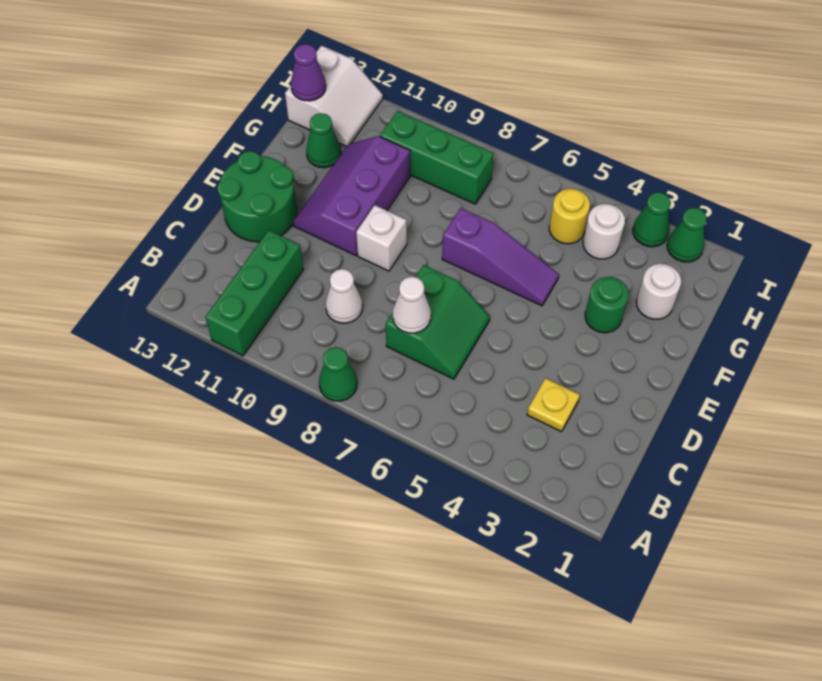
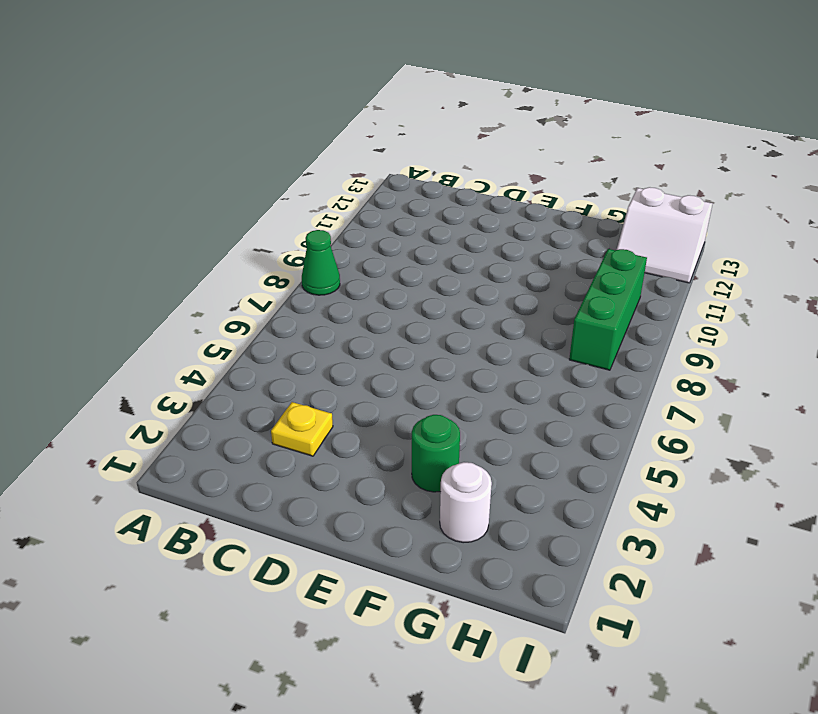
none -> green brick A11:C11 level 1
none -> green slope C6:D7 level 1 top 7
none -> white cone C9 level 1

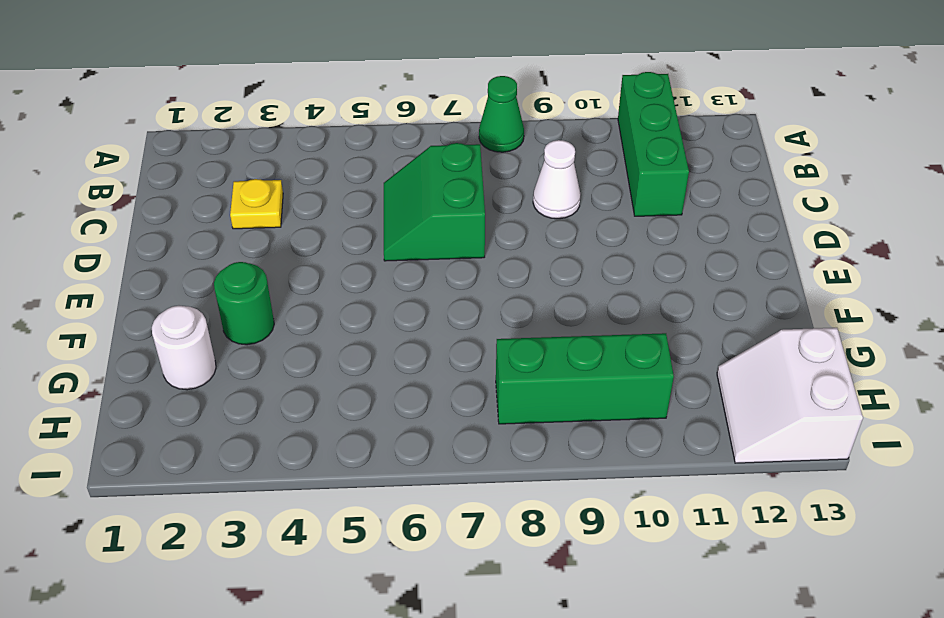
none -> green round brick D12:E13 level 1
none -> white brick E9 level 1
none -> purple slope E10:G11 level 1 top 10

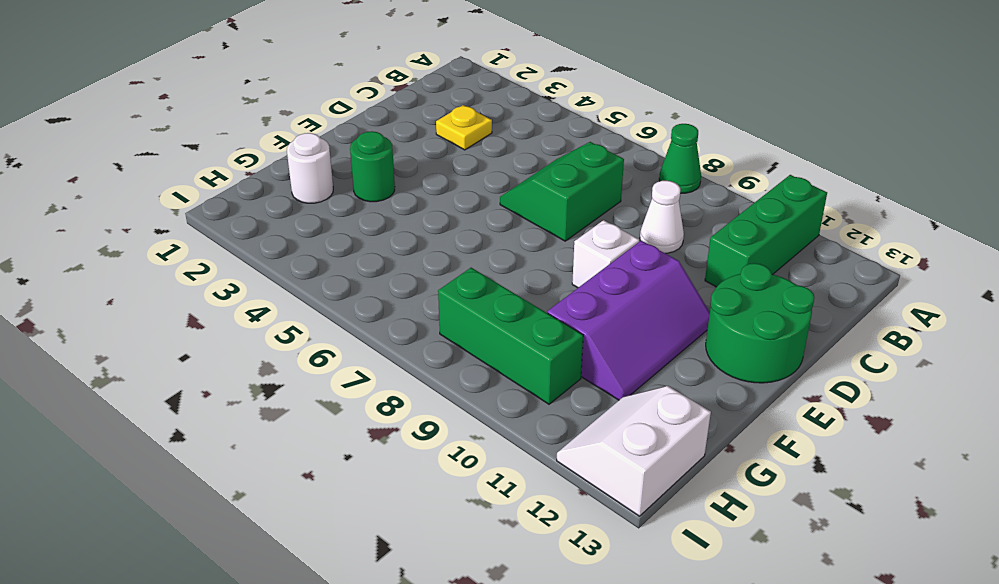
none -> purple slope F5:F7 level 1 top 7
none -> green cone G12 level 1
none -> white round brick H4 level 1

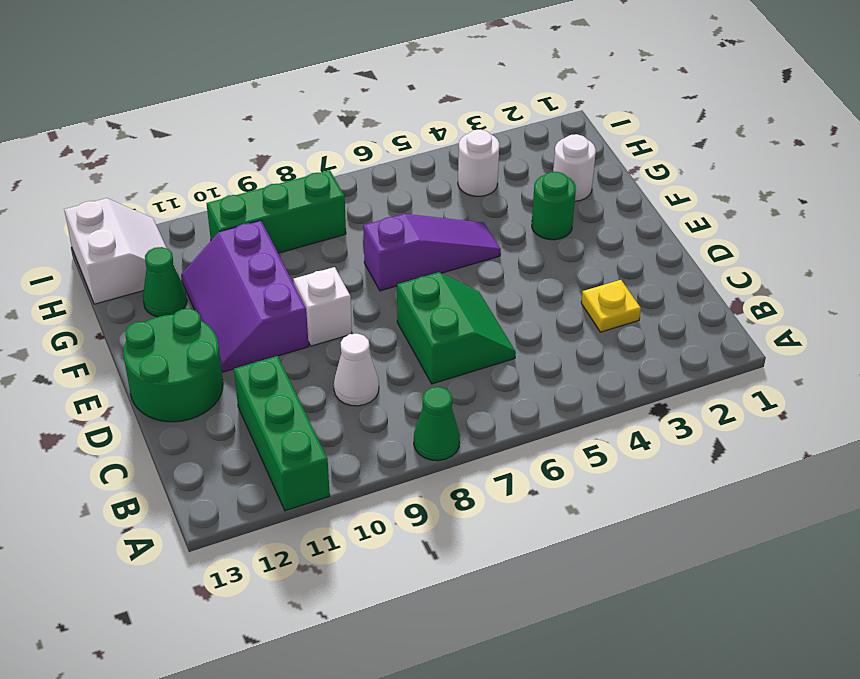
none -> yellow round brick H5 level 1
none -> green cone I2 level 1
none -> green cone I3 level 1

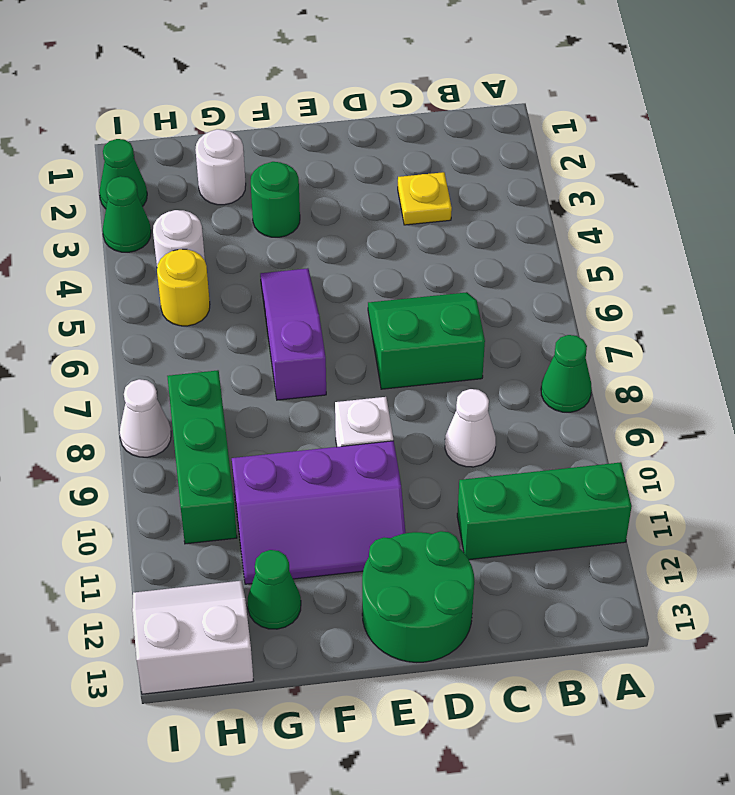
white cone I8 level 1 -> white cone C7 level 2
none -> purple cone H13 level 2

